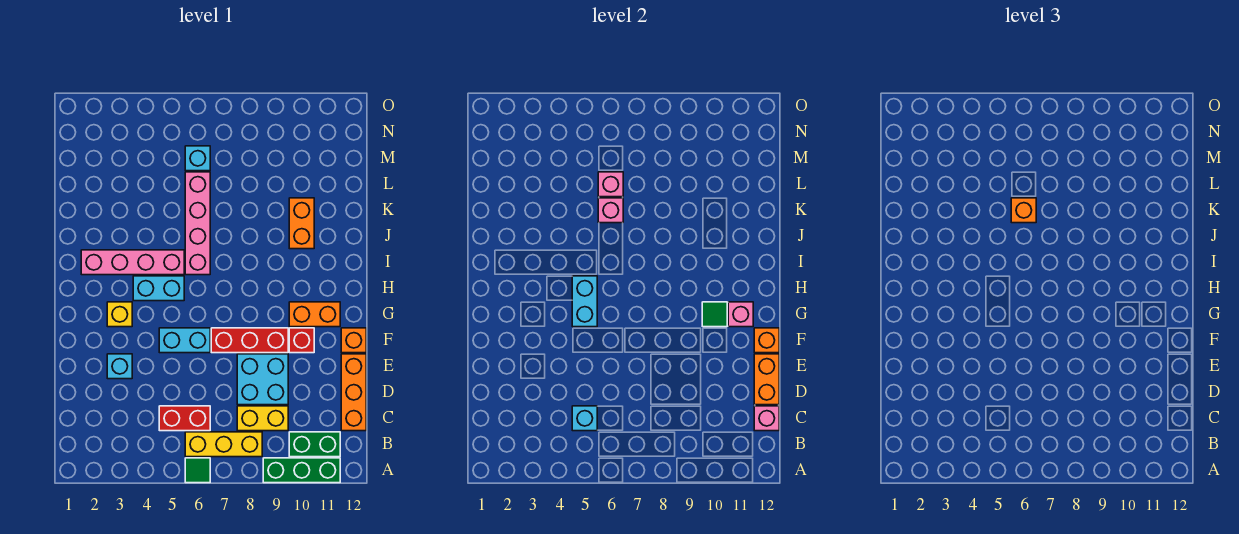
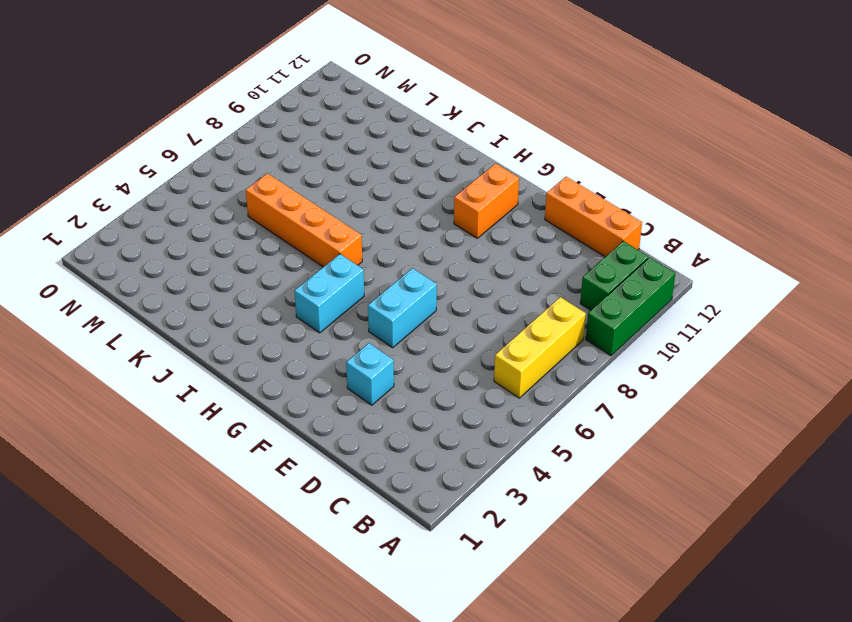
orange brick I6:L6 level 1 -> pink brick I6:L6 level 1
none -> green tile A6 level 1
none -> red brick C5:C6 level 1
none -> yellow brick C8:C9 level 1
none -> cyan brick D8:E9 level 1

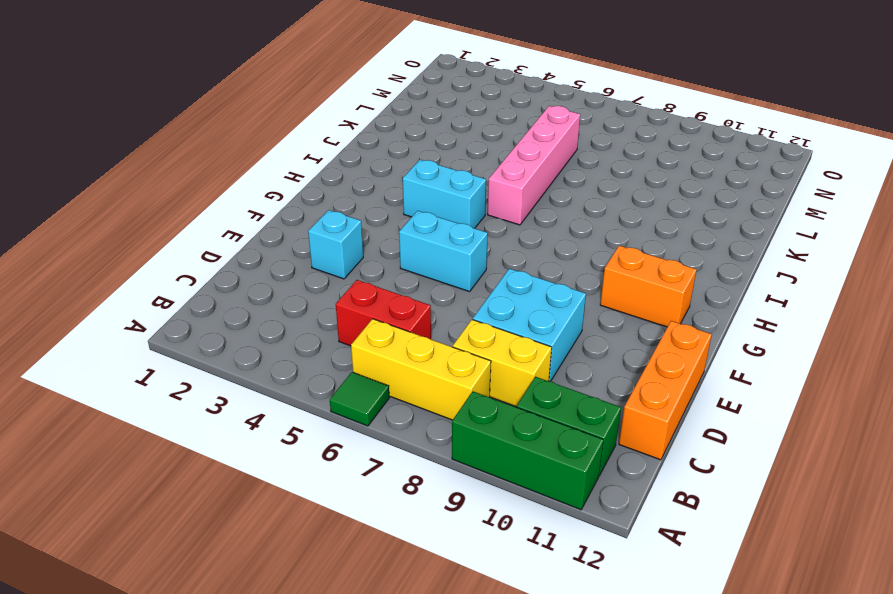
none -> red brick F7:F9 level 1
none -> red brick F10 level 1
none -> orange brick F12 level 1
none -> yellow brick G3 level 1

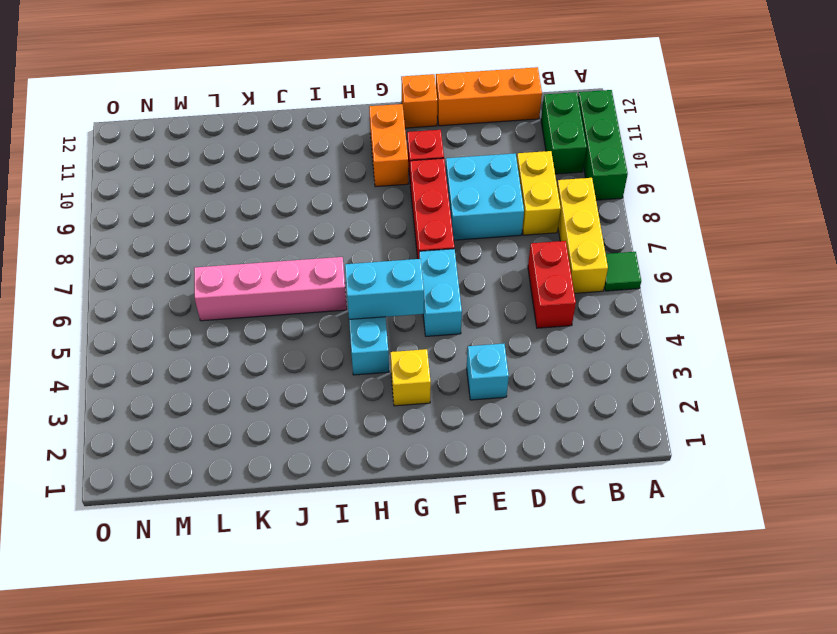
none -> pink brick I2:I5 level 1
none -> orange brick J10:K10 level 1
none -> cyan brick M6 level 1
none -> cyan brick C5 level 2

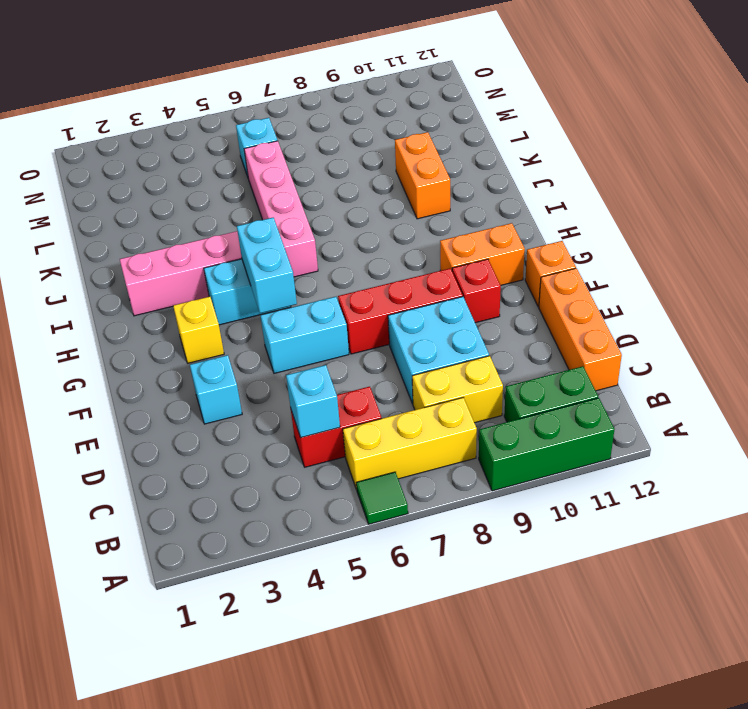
none -> pink brick C12 level 2
none -> orange brick D12:E12 level 2
none -> orange brick F12 level 2
none -> green tile G10 level 2

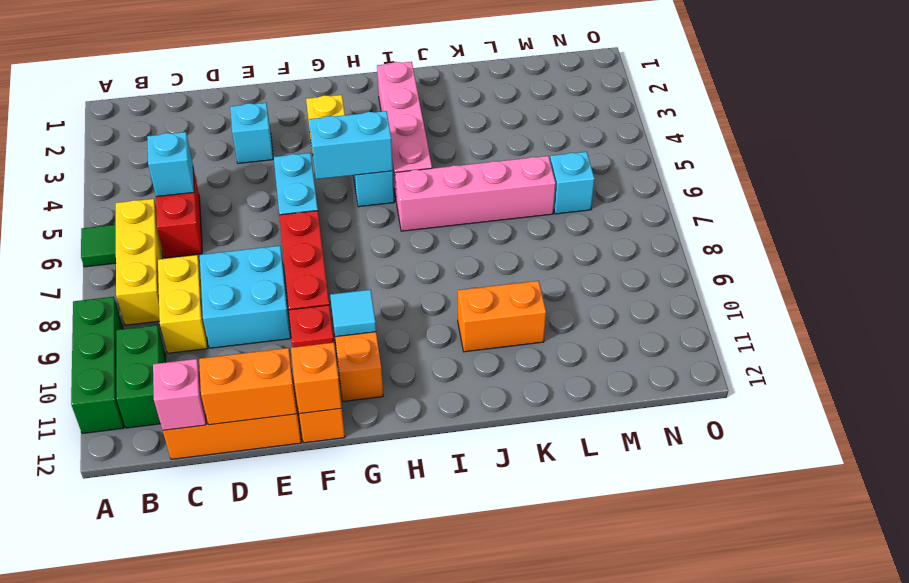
cyan tile G10 level 2 -> green tile G10 level 2
none -> pink brick G11 level 2
none -> pink brick K6 level 2
none -> pink brick L6 level 2
none -> orange brick K6 level 3

